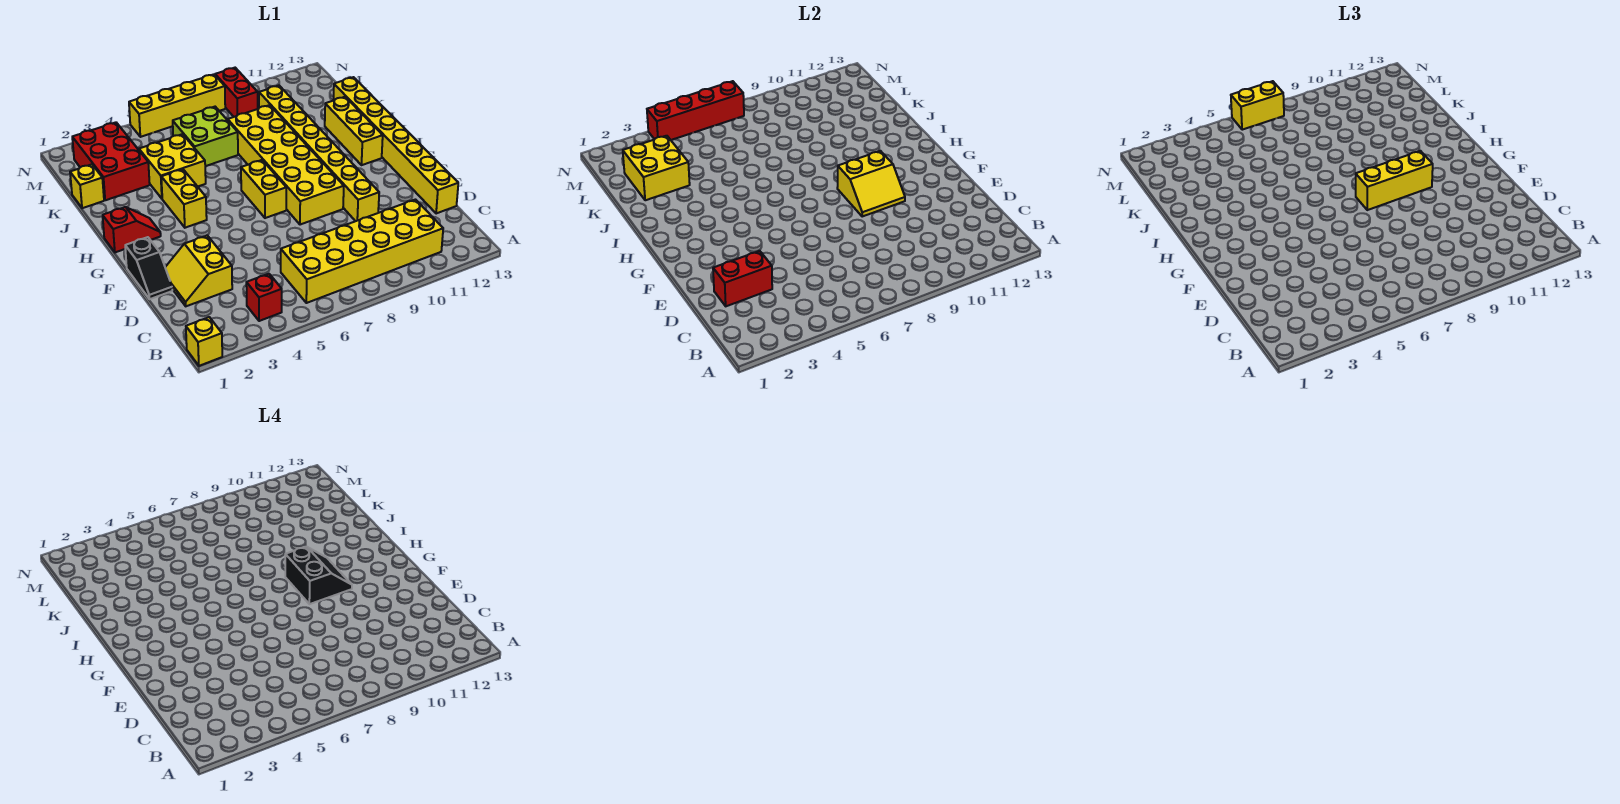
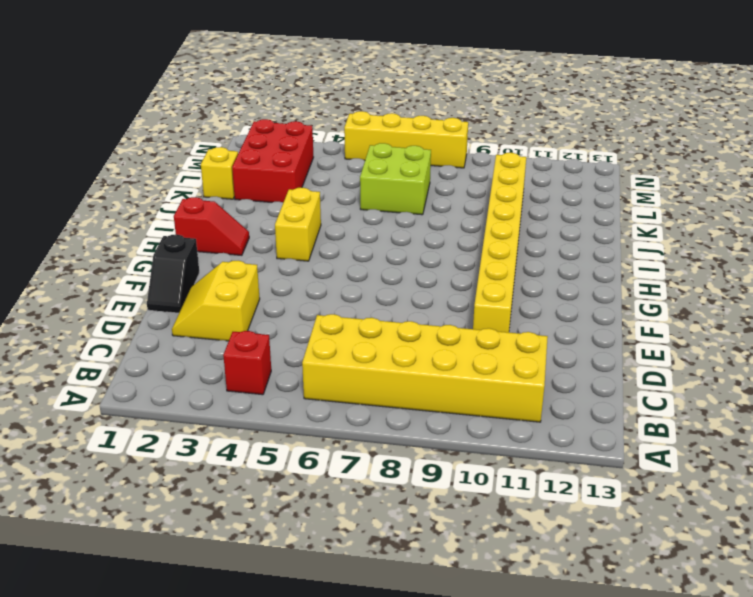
none -> yellow brick A1 level 1
none -> yellow brick D13:K13 level 1
none -> yellow brick F8:K9 level 1

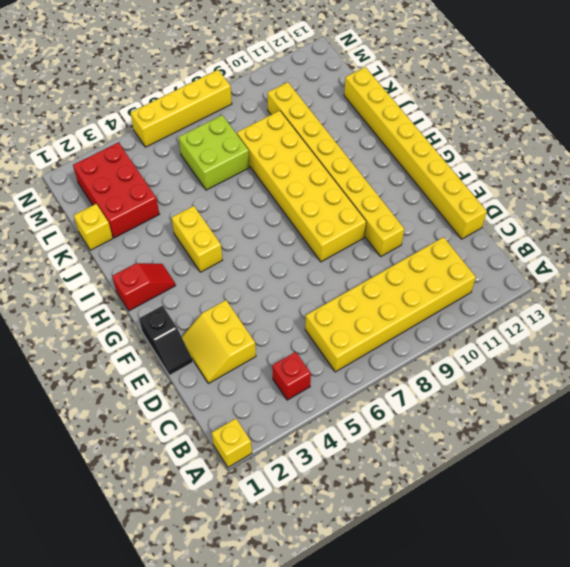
none -> yellow brick G7:H7 level 1
none -> yellow brick H12:J12 level 1
none -> yellow brick J4:K5 level 1

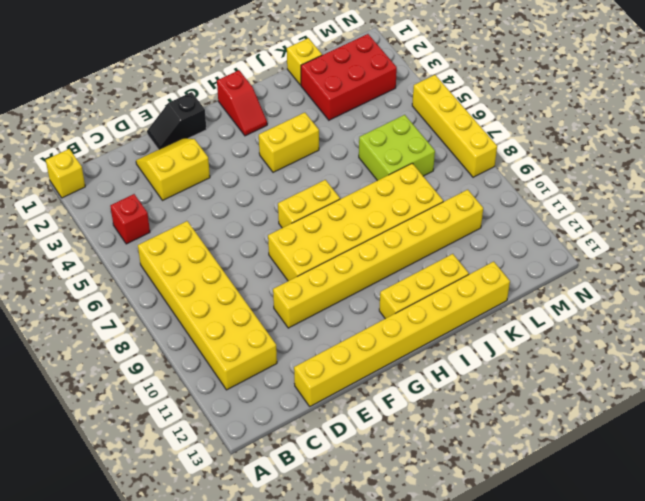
none -> yellow brick J4:K5 level 1
none -> red brick M9:N9 level 1
none -> red brick D2:D3 level 2

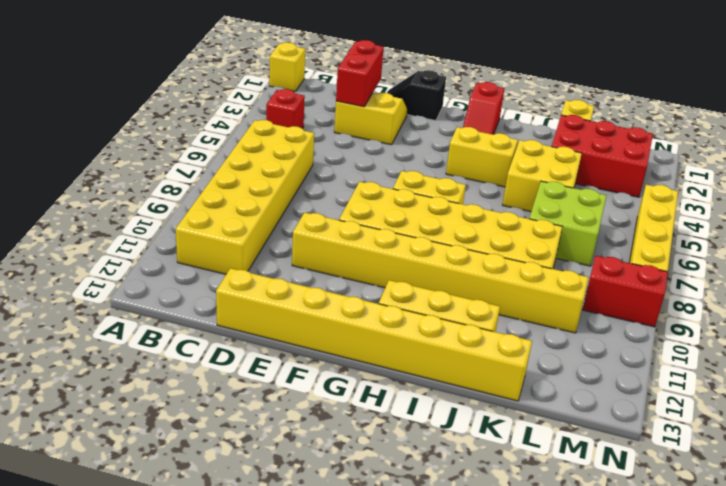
none -> yellow slope F9:G10 level 2 top G
none -> yellow brick K2:L3 level 2
none -> red brick N4:N7 level 2

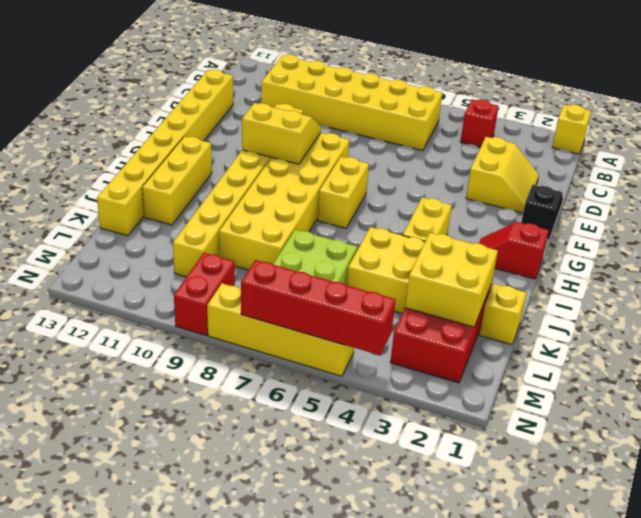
none -> red brick D2:D3 level 2
none -> yellow brick G8:G10 level 3
none -> yellow brick N6:N7 level 3

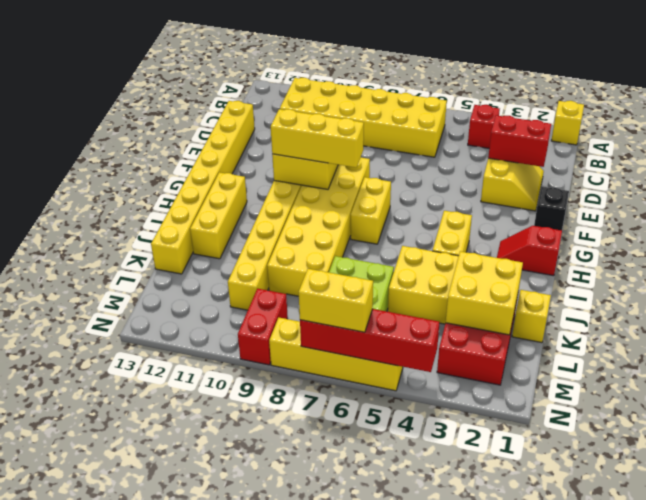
none -> black slope G9:H10 level 4 top 9

